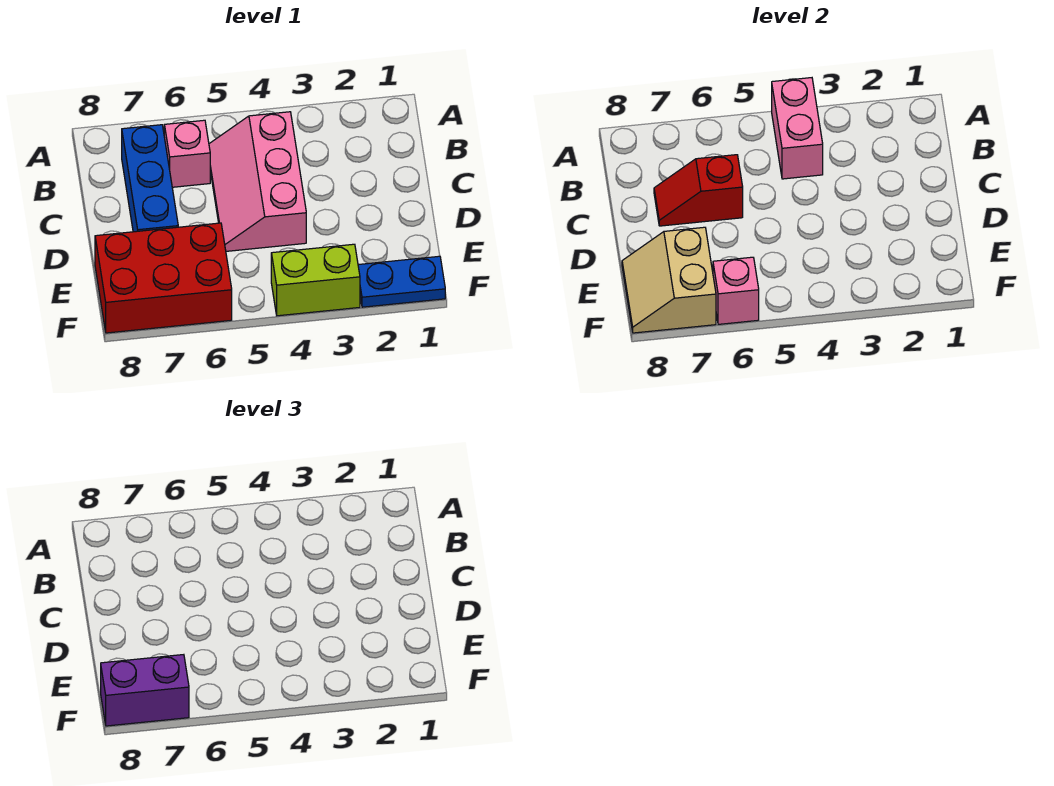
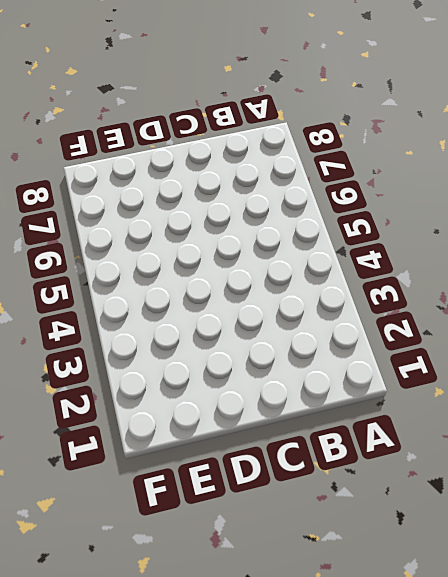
none -> pink slope B4:D5 level 1 top 4
none -> pink brick B6 level 1

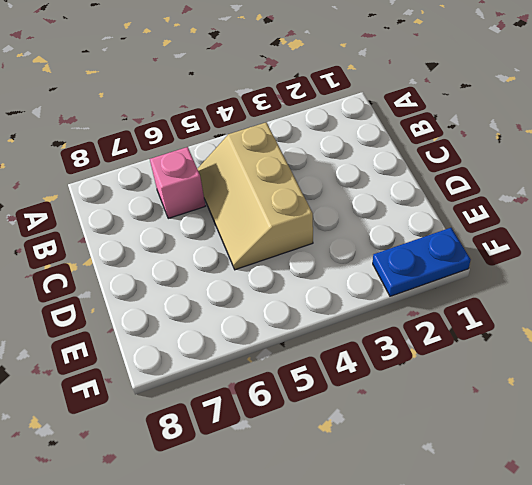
tan slope B4:D5 level 1 top 4 -> pink slope B4:D5 level 1 top 4
none -> blue brick B7:D7 level 1
none -> red brick E6:F8 level 1

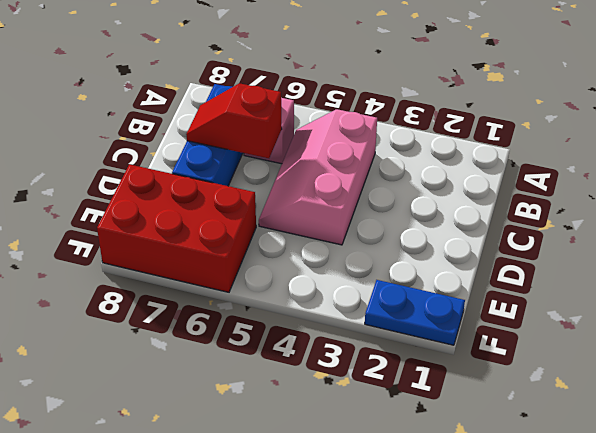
none -> lime brick F3:F4 level 1
none -> pink brick A4:B4 level 2

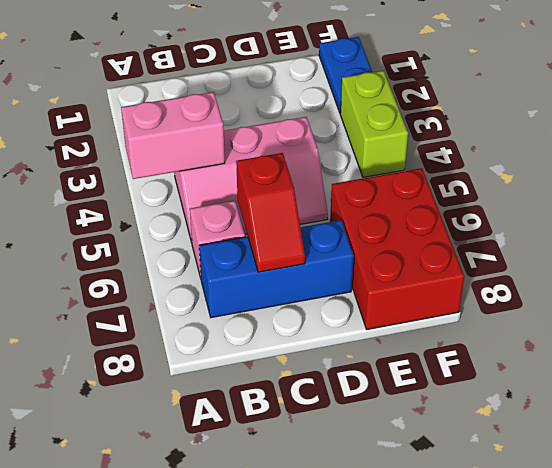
none -> tan slope E7:F8 level 2 top 7
none -> pink brick F6 level 2

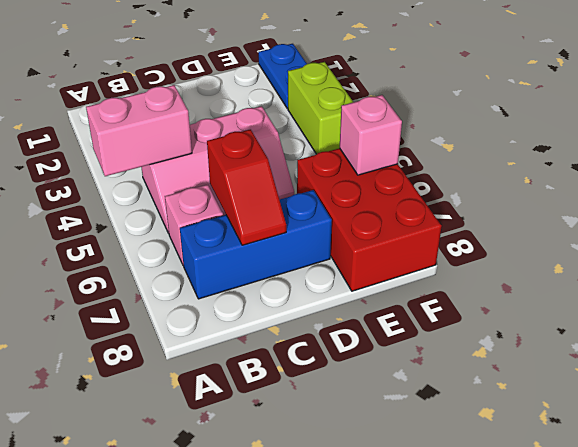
none -> tan slope E7:F8 level 2 top 7
none -> purple brick F7:F8 level 3

